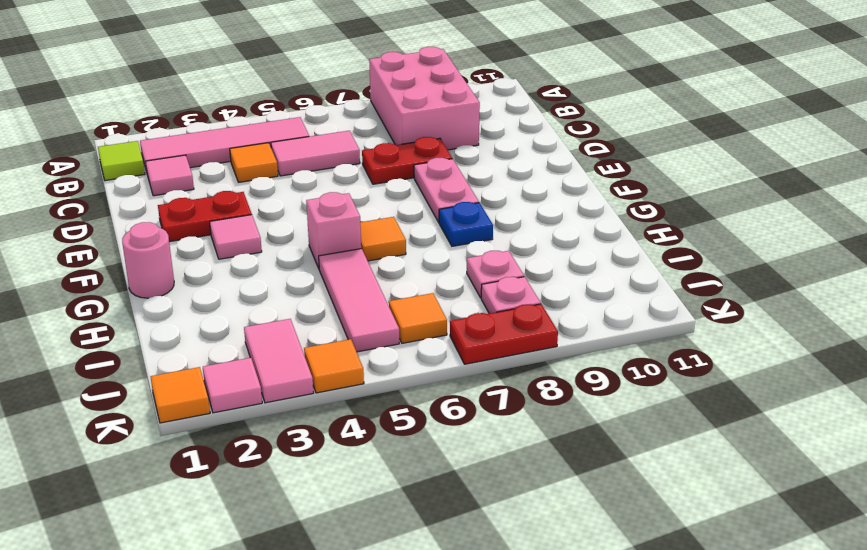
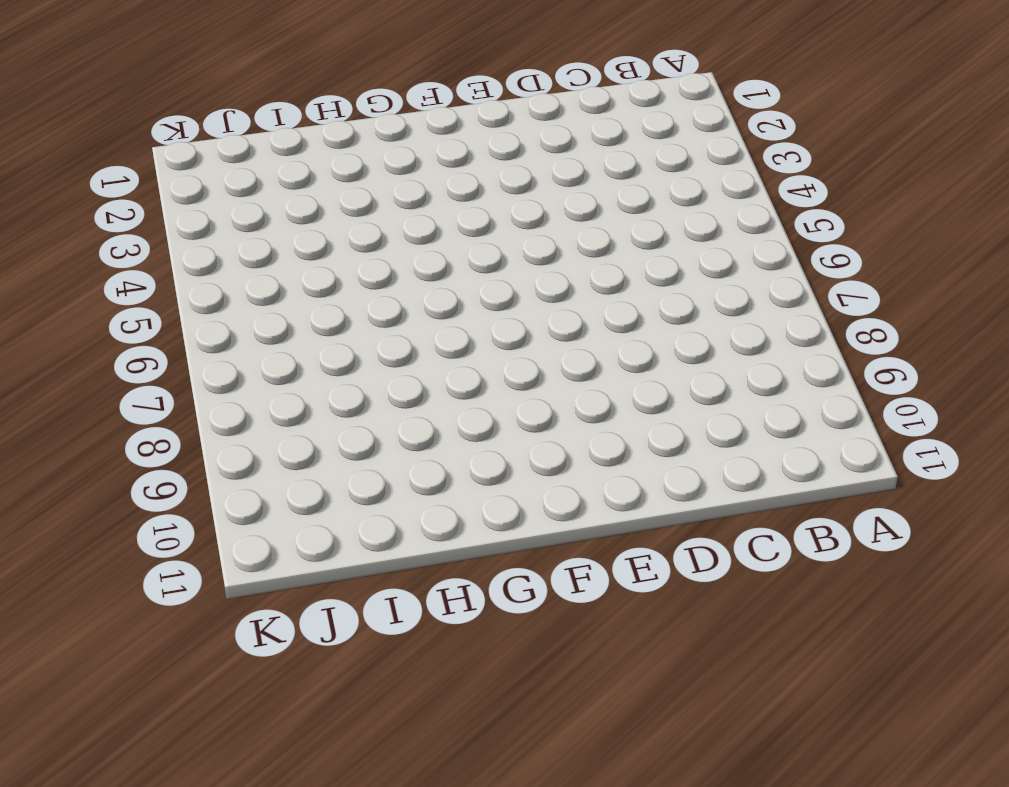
none -> pink brick A8:C9 level 1
none -> lime tile B1 level 1
none -> pink tile B2:B5 level 1

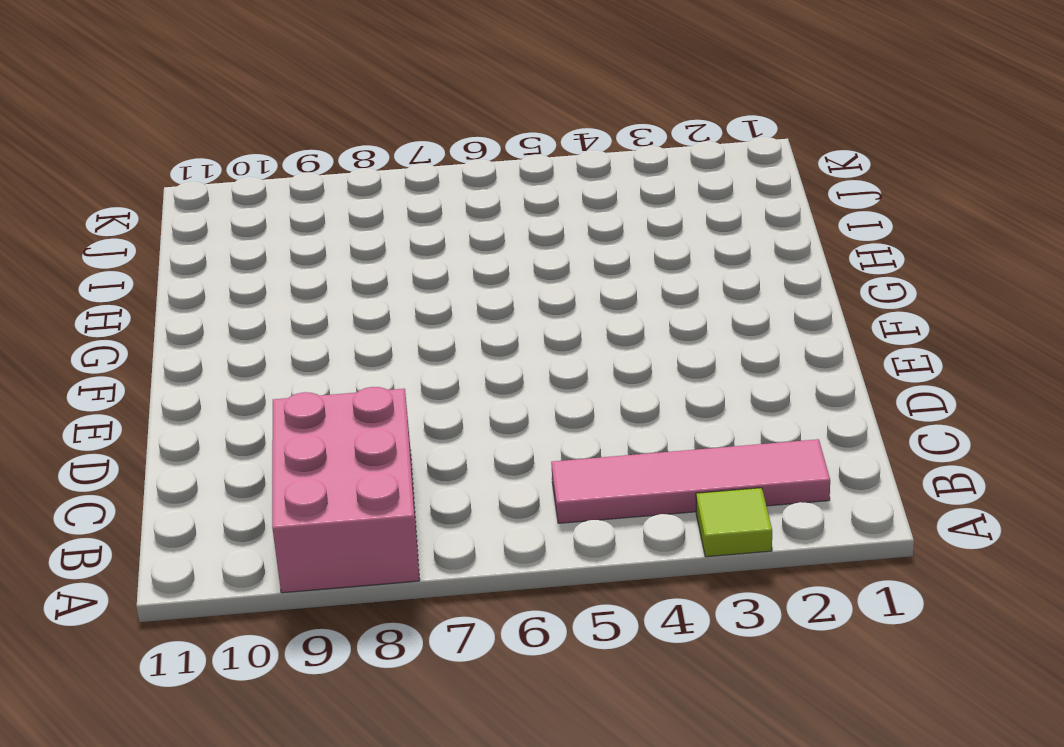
lime tile A3 level 1 -> lime tile B1 level 1
none -> pink tile C2 level 1
none -> orange tile C4 level 1
none -> pink tile C5:C6 level 1

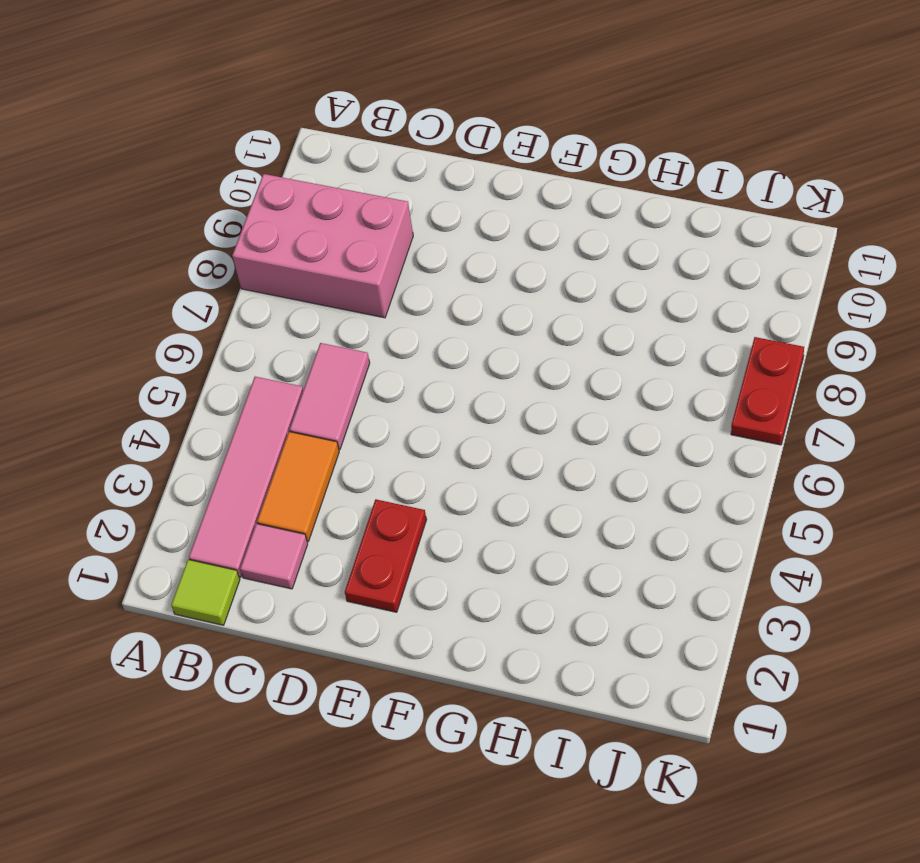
orange tile C3:C4 level 1 -> orange tile C4 level 1
none -> red plate D7:D8 level 1
none -> pink plate E8:F8 level 1
none -> pink tile F3 level 1

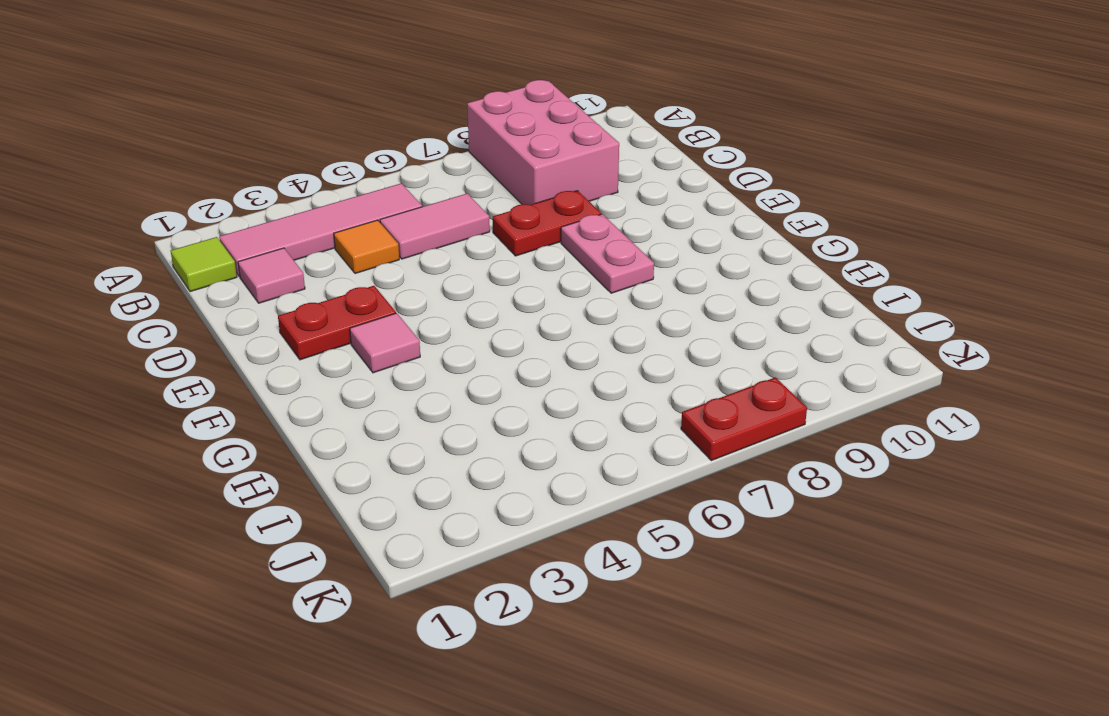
none -> pink round brick G1 level 1
none -> pink brick G5 level 1
none -> orange tile G6 level 1

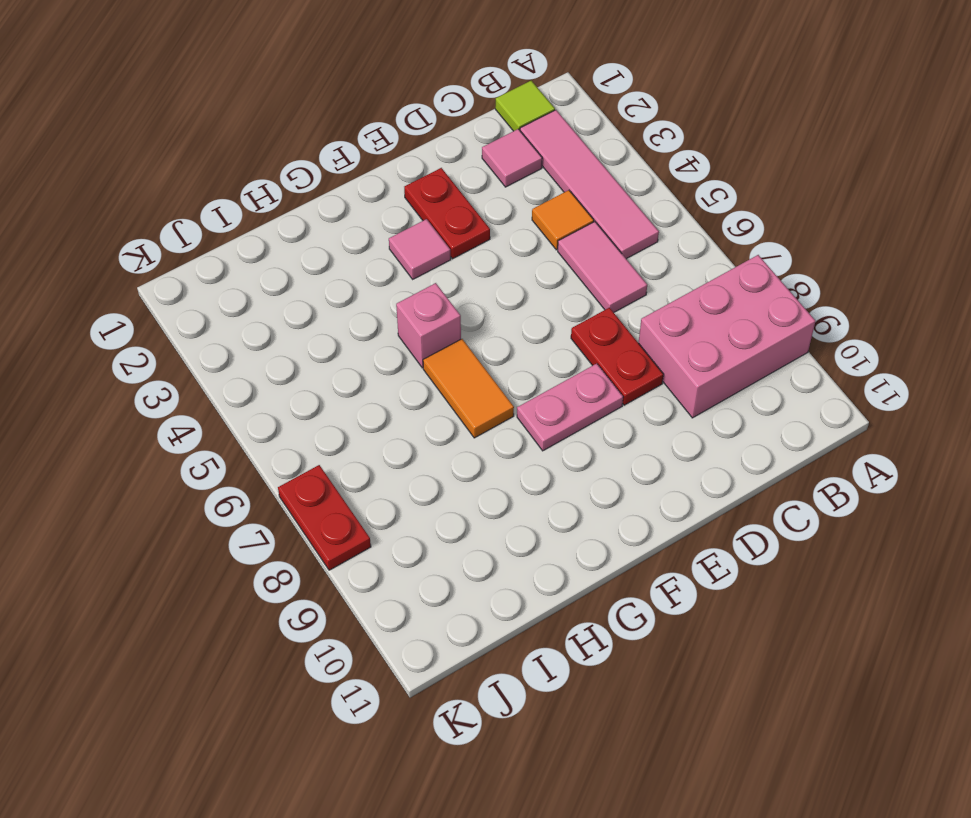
orange tile G6:G7 level 1 -> orange tile G6 level 1
none -> pink round brick G1 level 1
none -> blue plate G8 level 1
none -> pink tile H5:J5 level 1

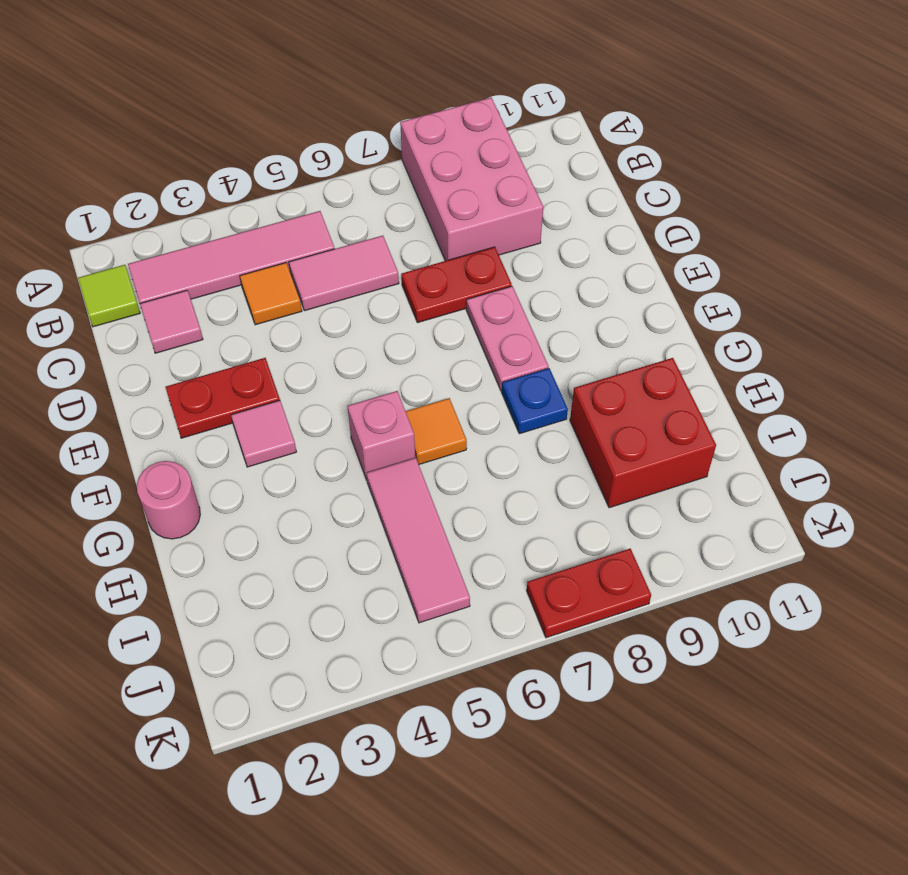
red brick H9:I10 level 1 -> none
none -> pink plate I8 level 1
none -> pink tile J3:K3 level 1
none -> orange tile J6 level 1

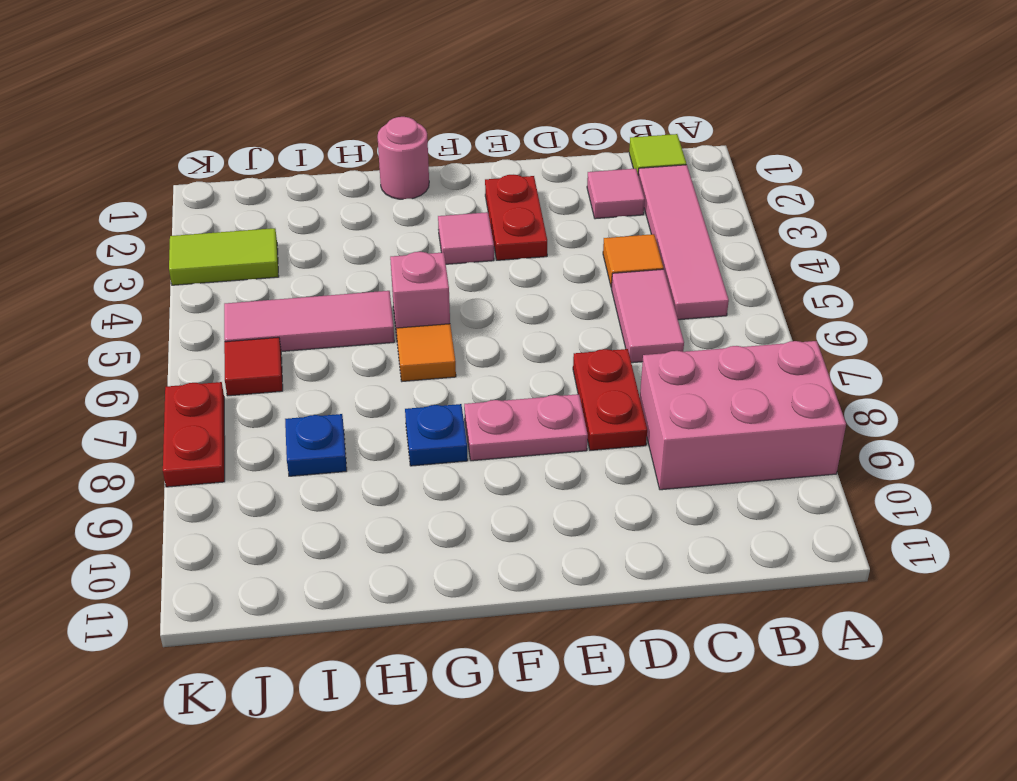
blue plate I8 level 1 -> pink plate I8 level 1
lime tile J3:K3 level 1 -> pink tile J3:K3 level 1
red tile J6 level 1 -> orange tile J6 level 1
none -> pink plate J8 level 1
none -> orange tile K1 level 1
none -> pink tile K2 level 1

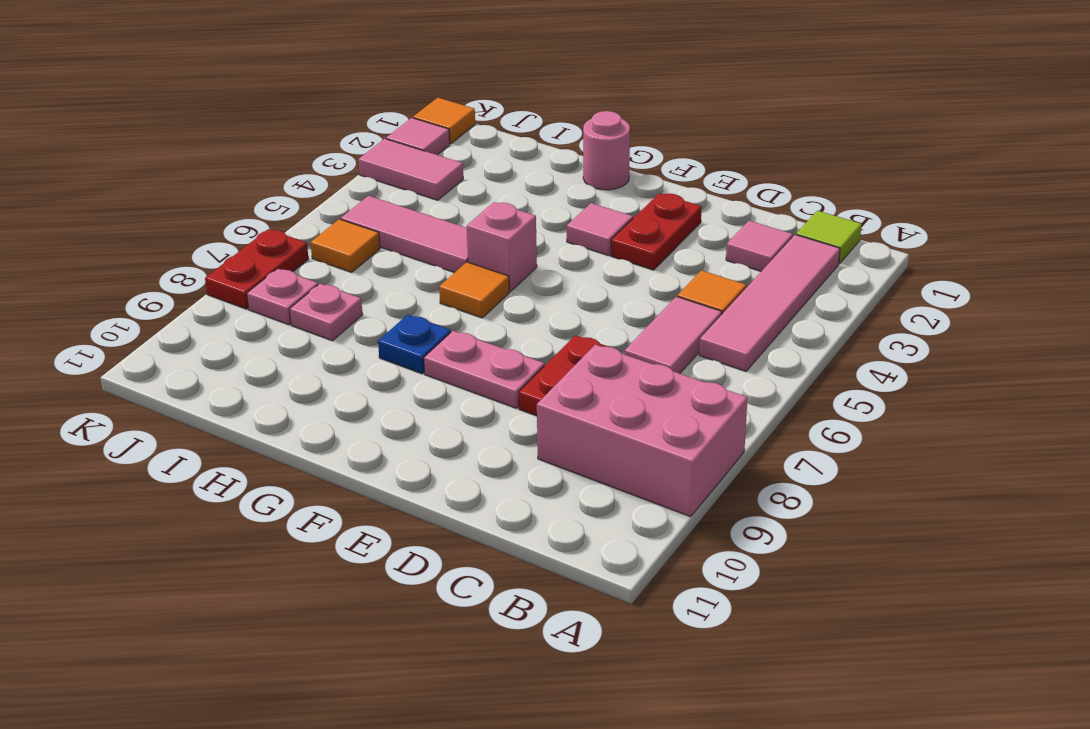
none -> orange tile K4 level 1

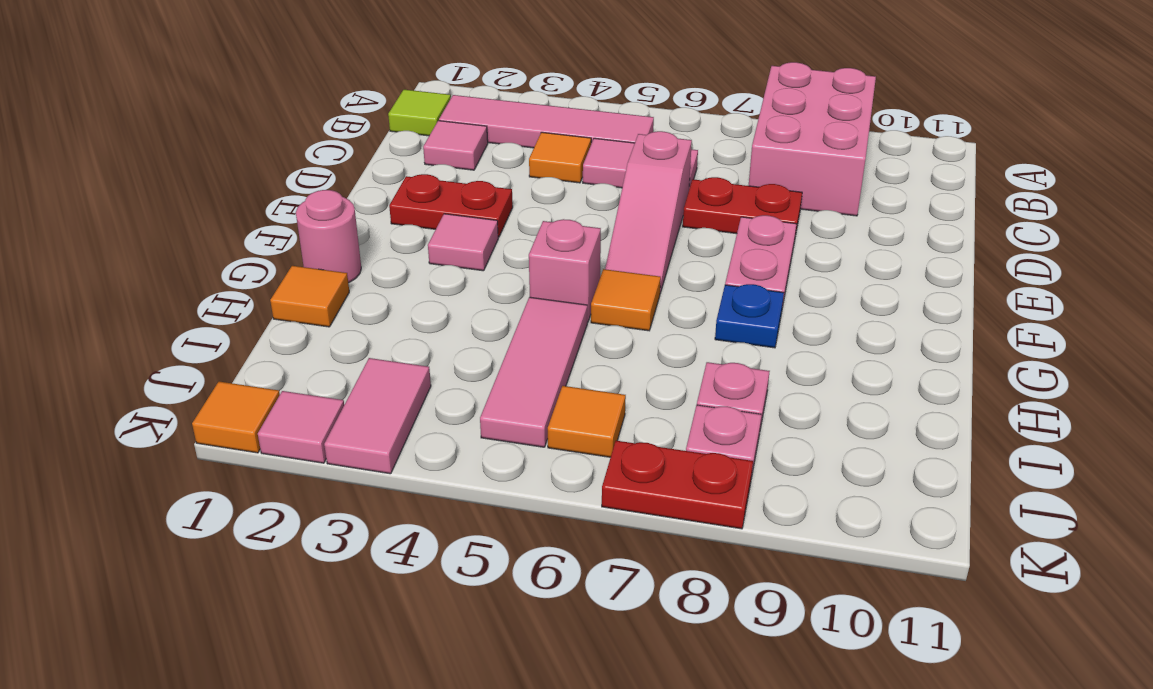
pink slope D6:F6 level 1 top D -> none
orange tile H1 level 1 -> orange tile K4 level 1

